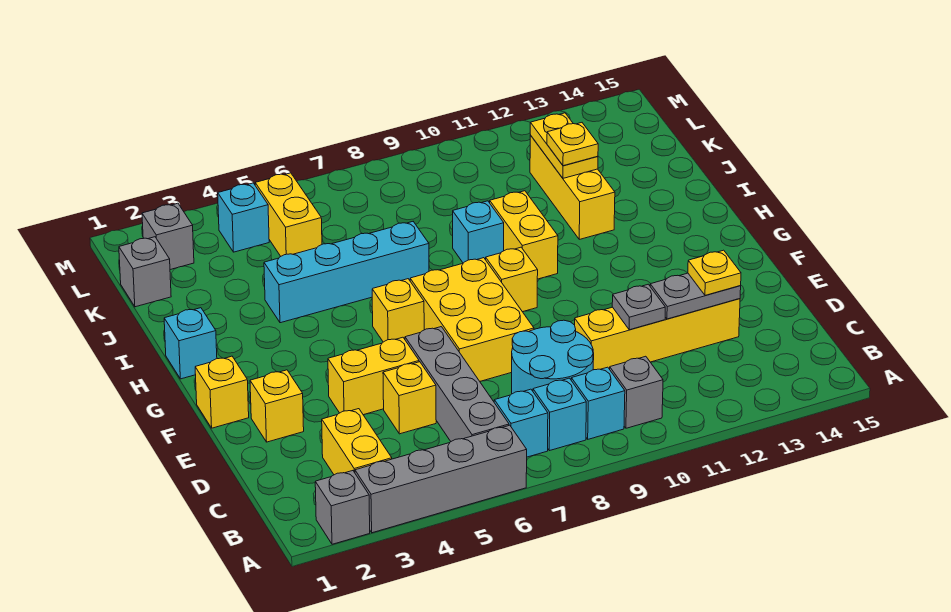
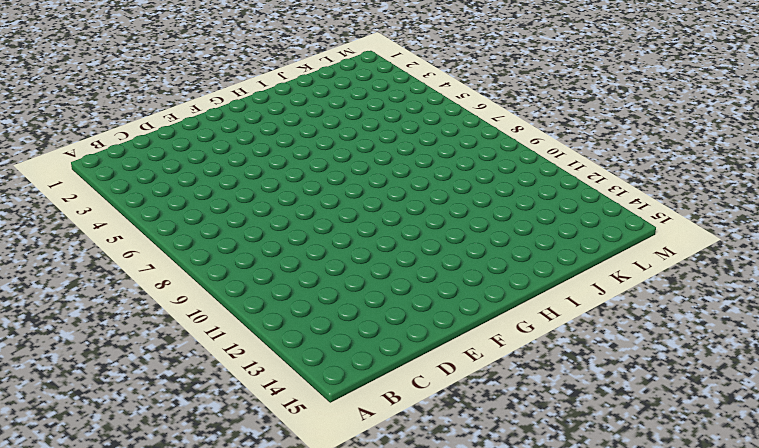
none -> grey brick A2 level 1
none -> grey brick A3:A6 level 1
none -> yellow brick B3:C3 level 1
none -> grey brick B6:E6 level 1

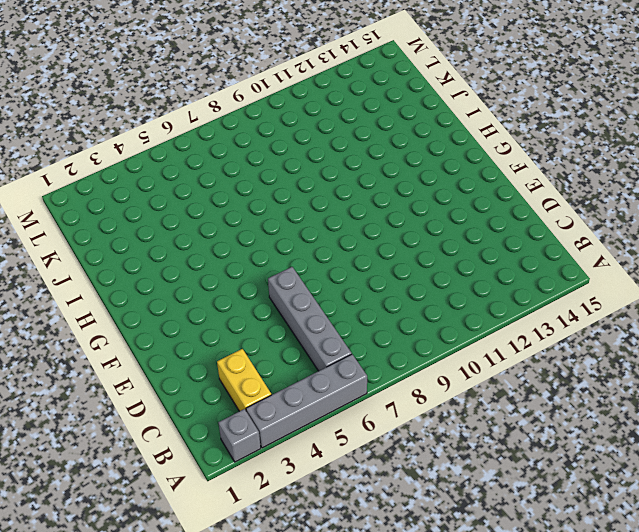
none -> cyan brick B7 level 1
none -> cyan brick B8 level 1
none -> cyan brick B9 level 1
none -> grey brick B10 level 1

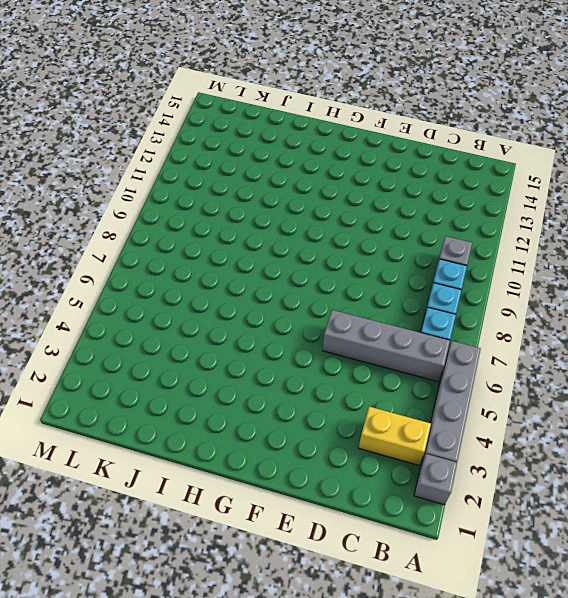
none -> cyan round brick C8:D9 level 1
none -> yellow brick D5 level 1
none -> yellow brick D10:D13 level 1
none -> yellow brick E2 level 1

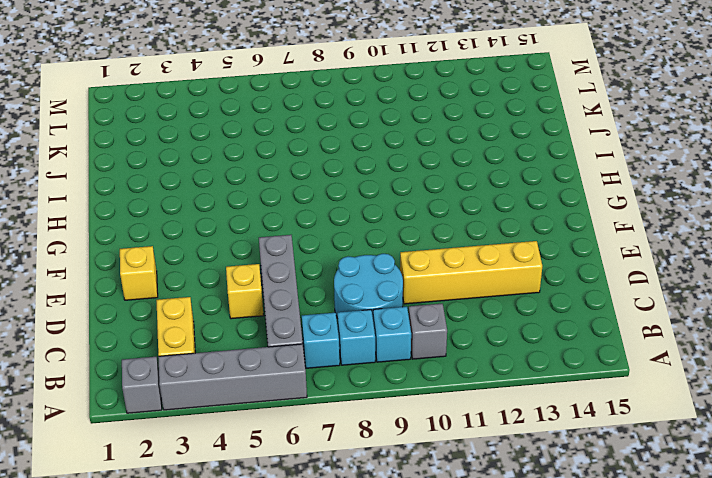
none -> yellow brick E4:E5 level 1
none -> yellow brick E7:G8 level 1
none -> yellow brick F1 level 1
none -> yellow brick G6 level 1

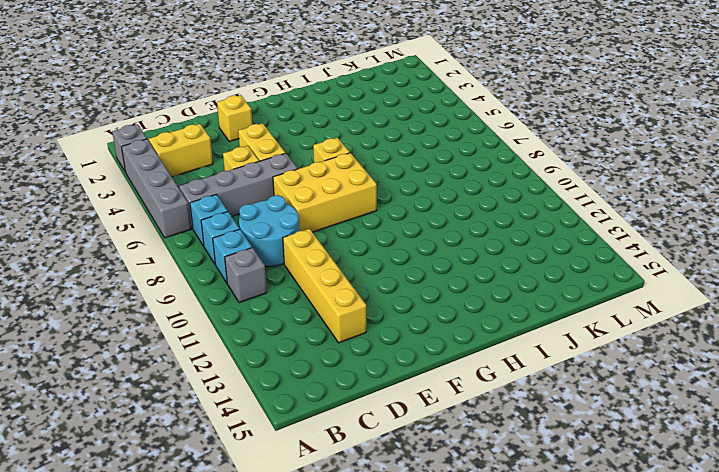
none -> yellow brick F1 level 1
none -> yellow brick G9 level 1
none -> cyan brick H1 level 1
none -> yellow brick H10:I10 level 1

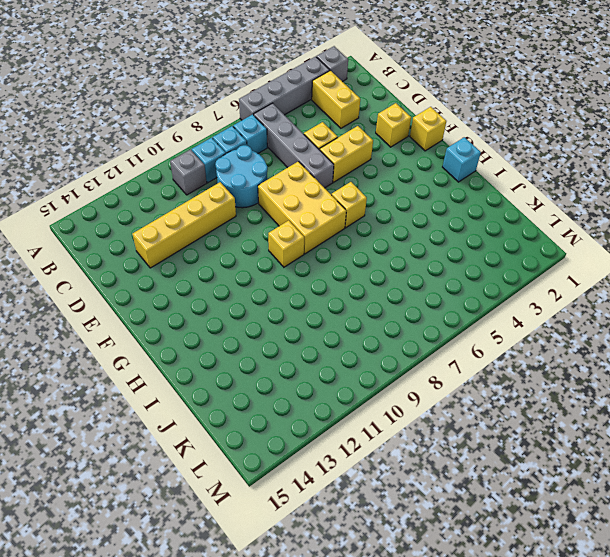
none -> yellow brick H10:I10 level 1
none -> cyan brick I4:I7 level 1
none -> cyan brick I9 level 1
none -> yellow brick I12:K12 level 1

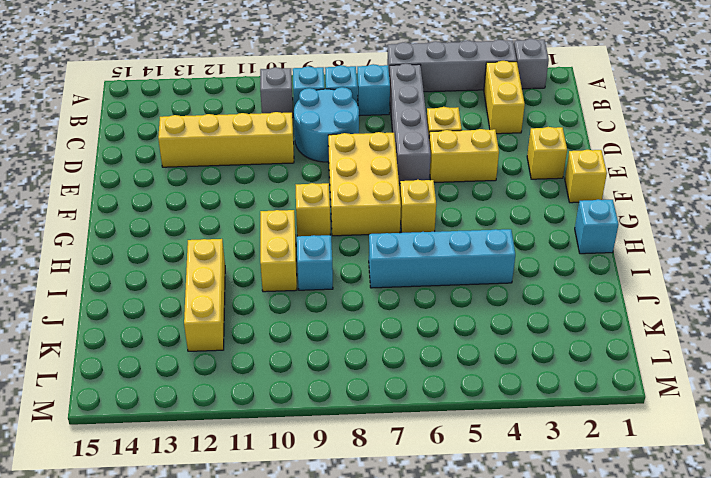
none -> grey brick K1 level 1
none -> yellow brick K5:L5 level 1
none -> grey brick L2 level 1
none -> cyan brick L4 level 1

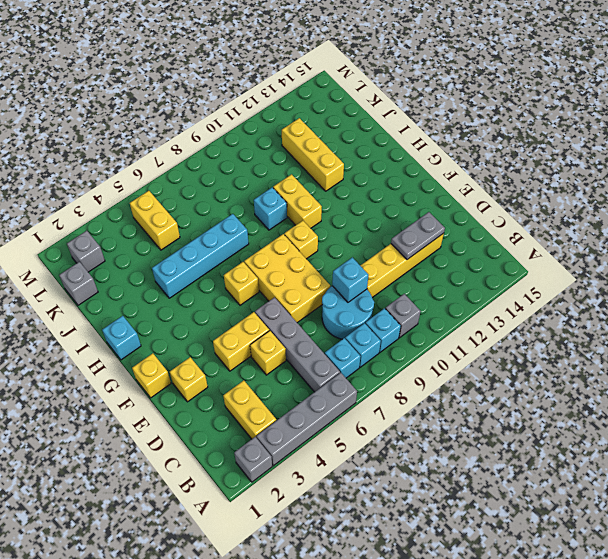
cyan brick D9 level 2 -> cyan brick L4 level 1
none -> grey plate D11 level 2
none -> yellow plate J12:K12 level 2
none -> yellow plate D13 level 3
none -> yellow plate J12 level 3

